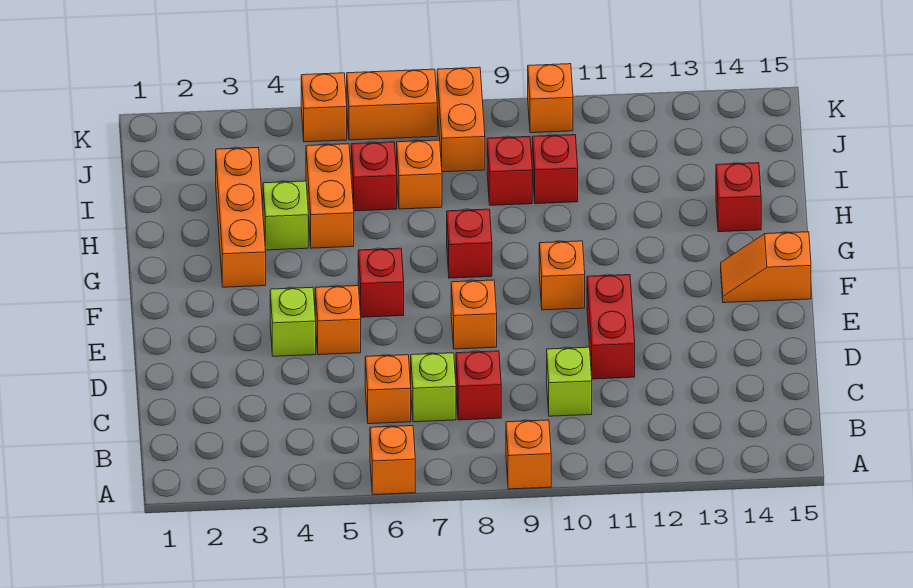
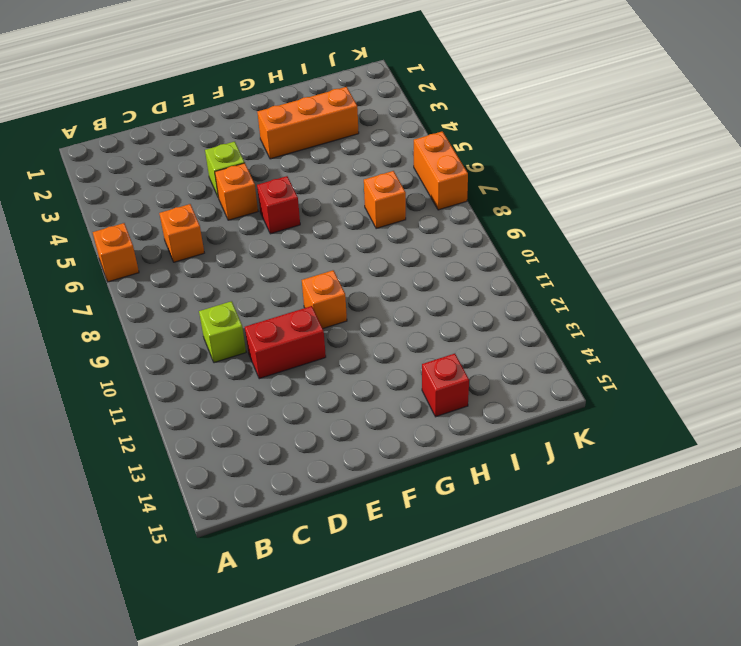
none -> orange brick A9 level 1
none -> lime brick C7 level 1
none -> red brick C8 level 1

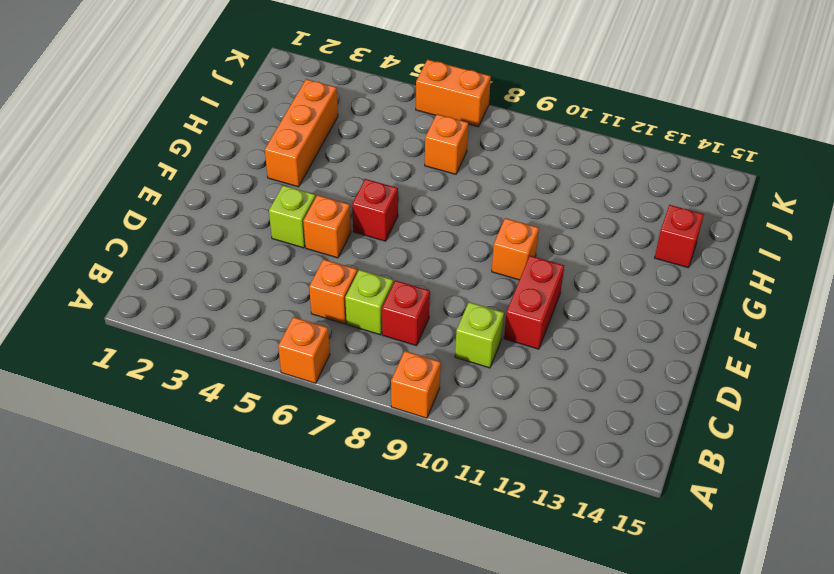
none -> orange brick E8 level 1
none -> orange slope F14:F15 level 1 top 15
none -> red brick G8 level 1

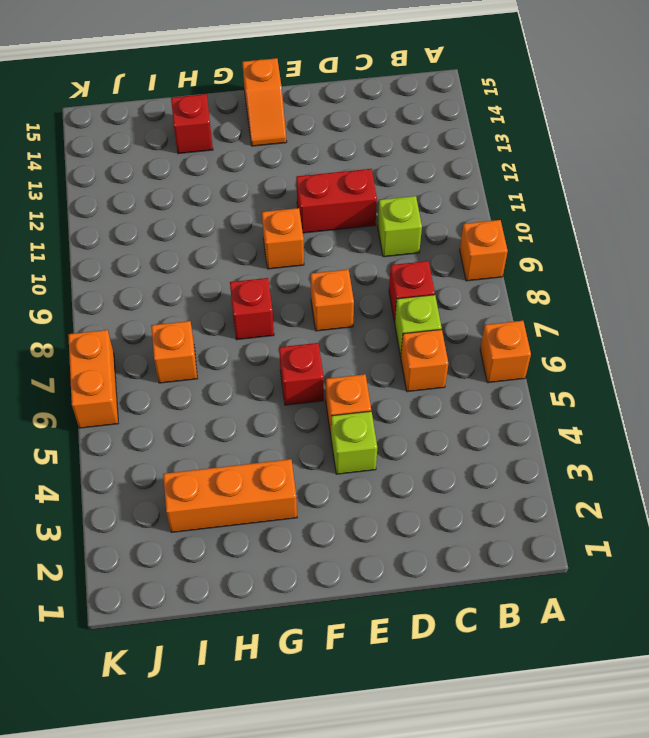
none -> lime brick H4 level 1
none -> orange brick H5:I5 level 1
none -> red brick I6 level 1

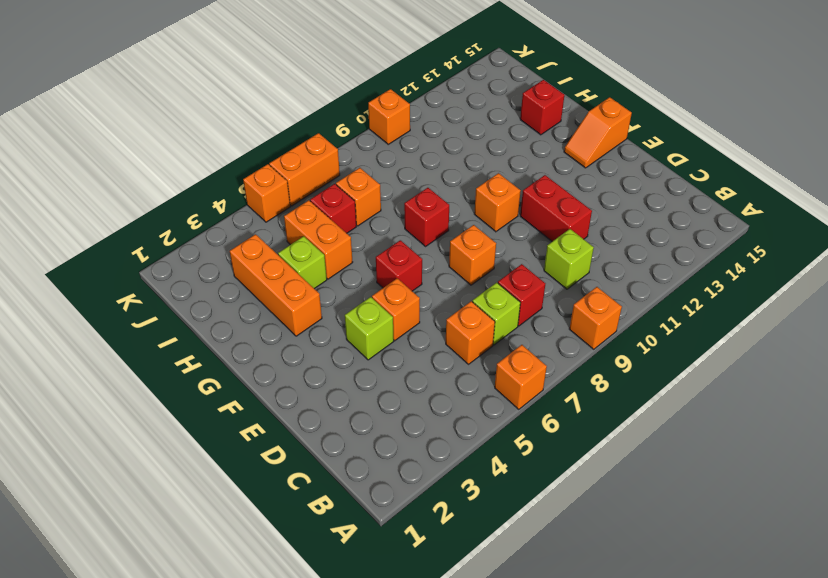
none -> red brick I9 level 1
none -> red brick I10 level 1
none -> orange brick J8:K8 level 1

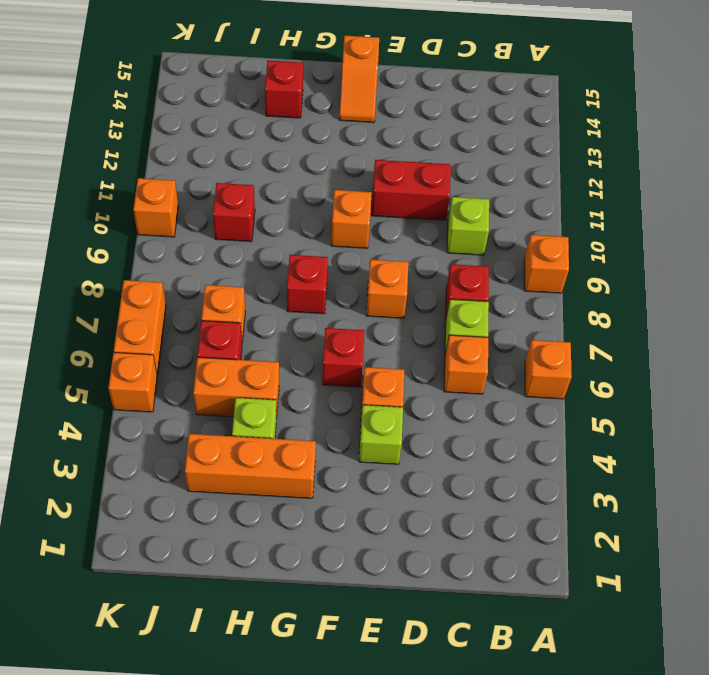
none -> red brick I9 level 1
none -> orange brick J8:K8 level 1

